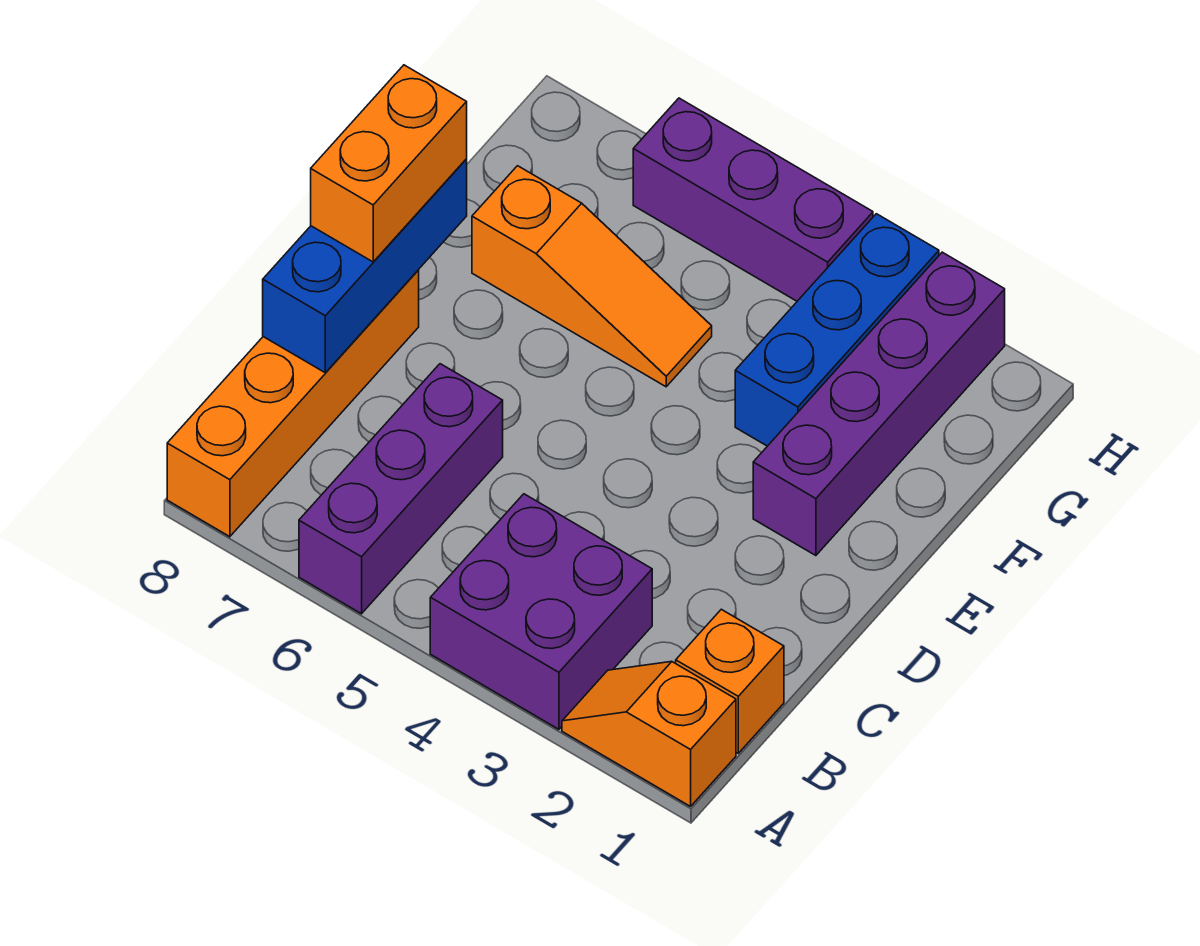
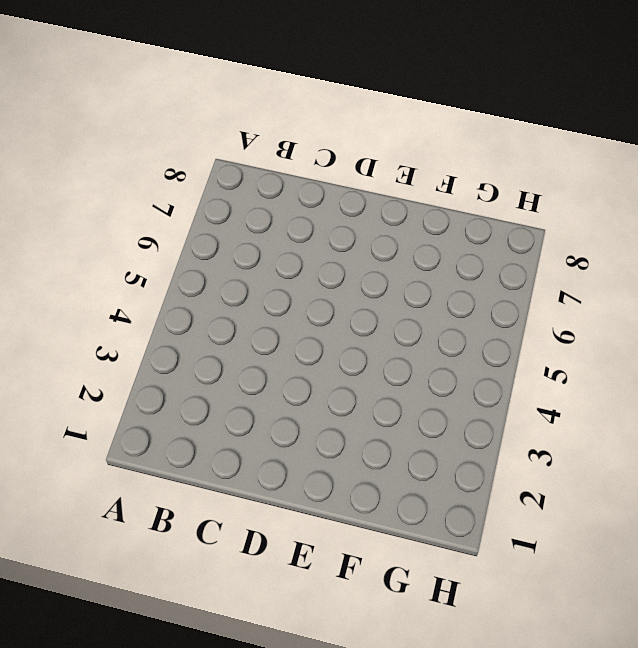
none -> orange slope A1:A2 level 1 top 1
none -> purple brick A3:B4 level 1

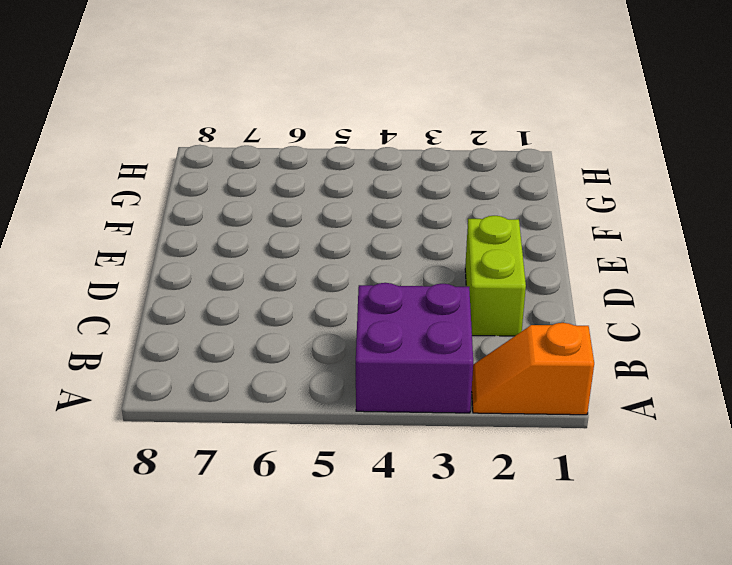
lime brick C2:D2 level 1 -> none
none -> purple brick A6:C6 level 1
none -> orange brick A8:D8 level 1

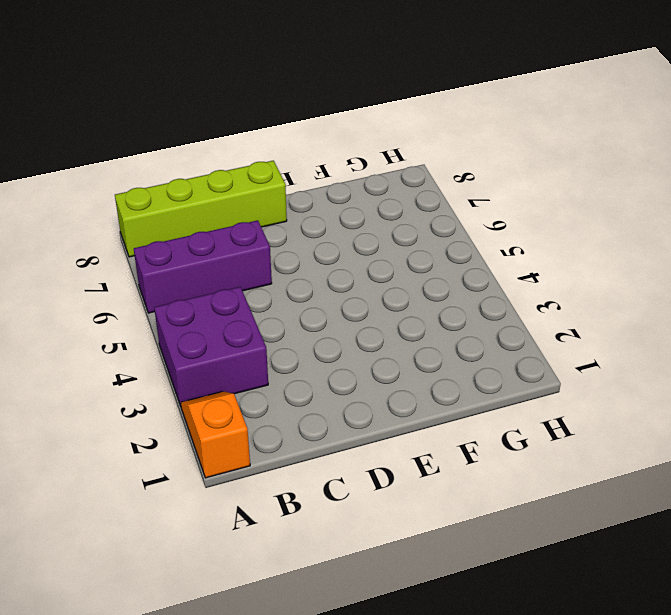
lime brick A8:D8 level 1 -> orange brick A8:D8 level 1
none -> orange brick B1 level 1
none -> purple brick E2:H2 level 1

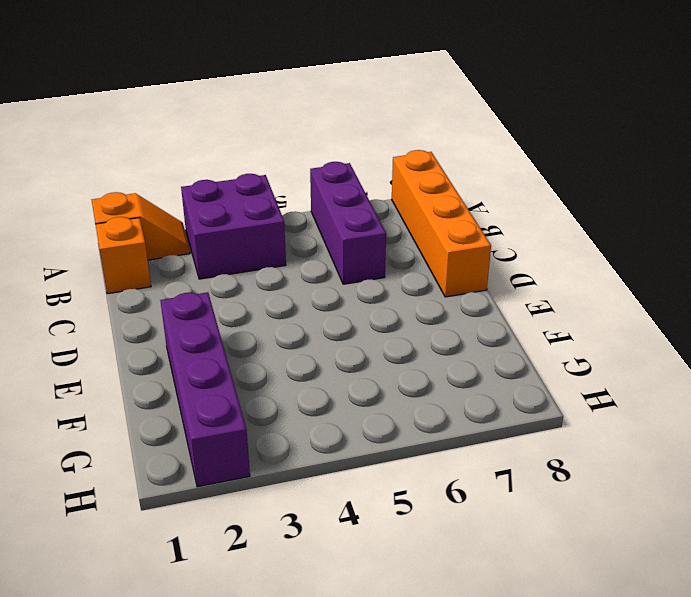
none -> blue brick F3:H3 level 1
none -> orange slope F5:F7 level 1 top 7

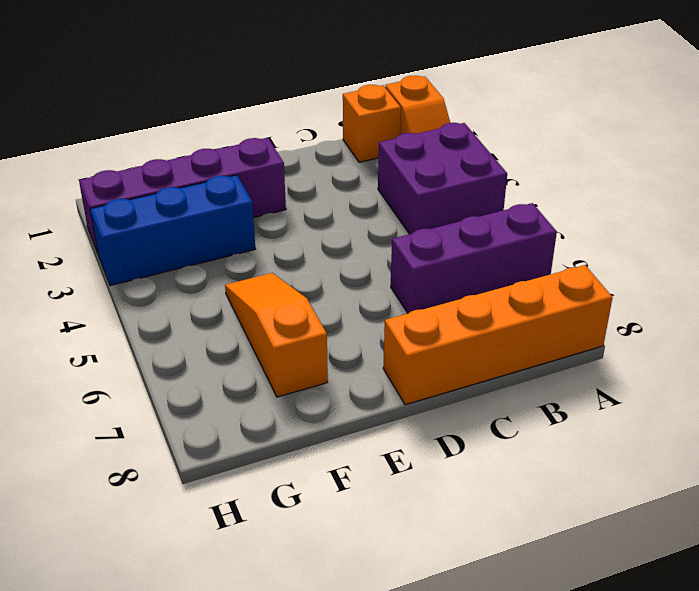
none -> purple brick H4:H6 level 1
none -> blue brick C8:E8 level 2

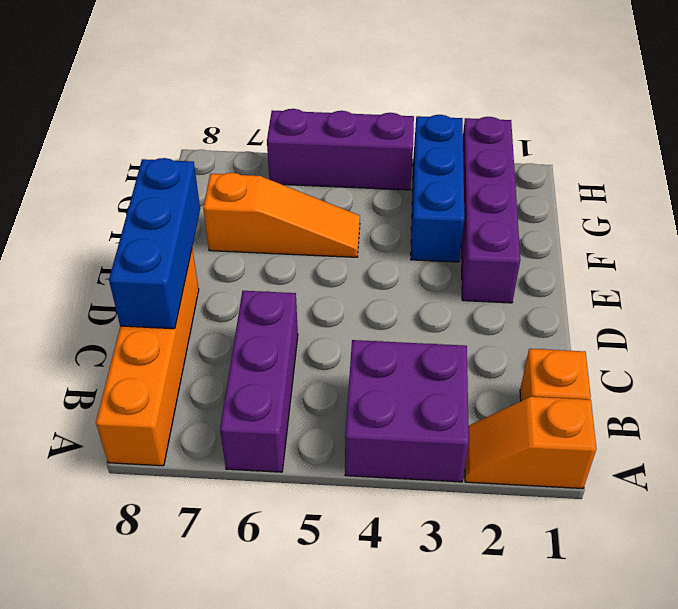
none -> orange brick D8:E8 level 3

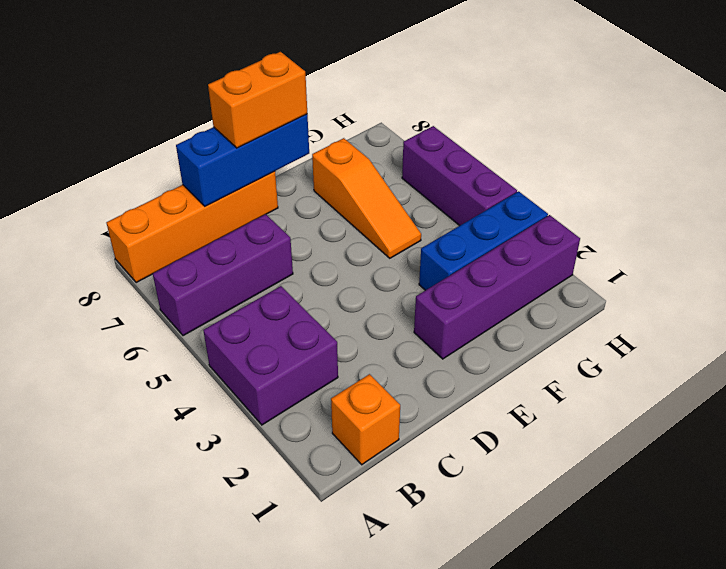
none -> orange slope A1:A2 level 1 top 1

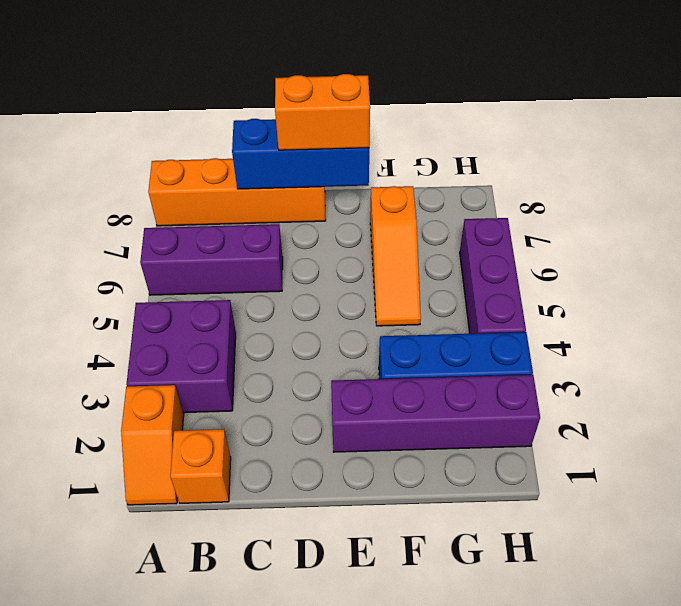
orange slope A1:A2 level 1 top 2 -> orange slope A1:A2 level 1 top 1

